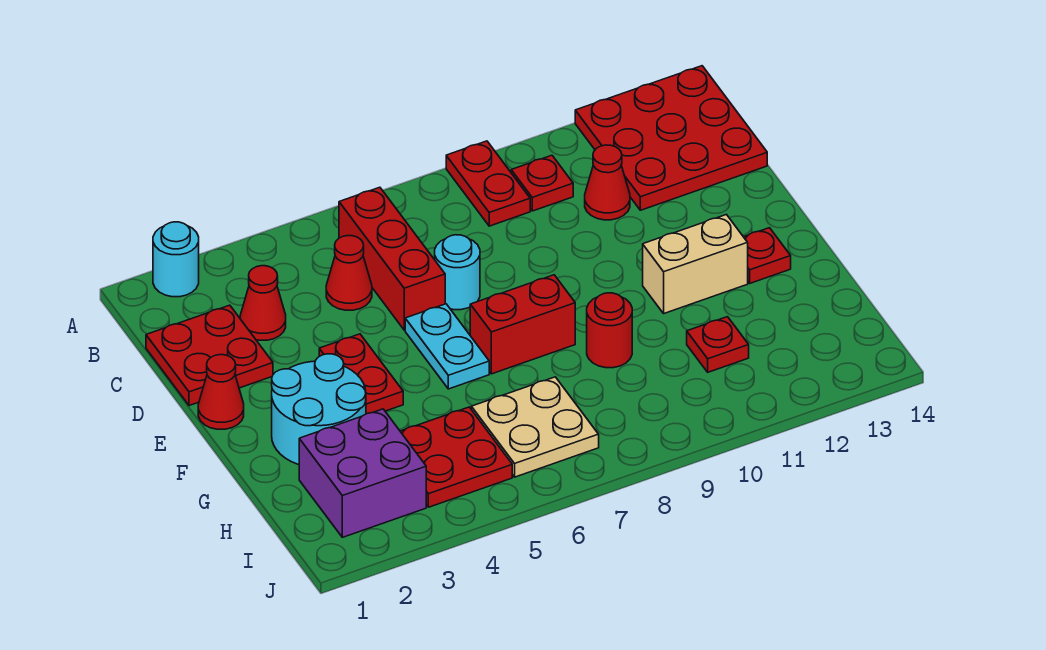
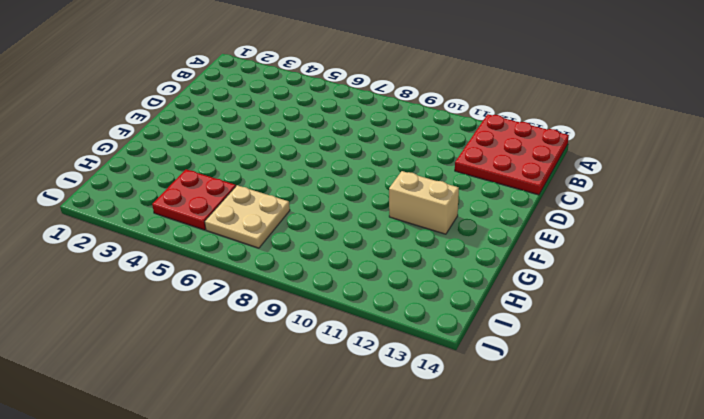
none -> cyan round brick A2 level 1
none -> red plate A9:B9 level 1
none -> red brick B6:D6 level 1

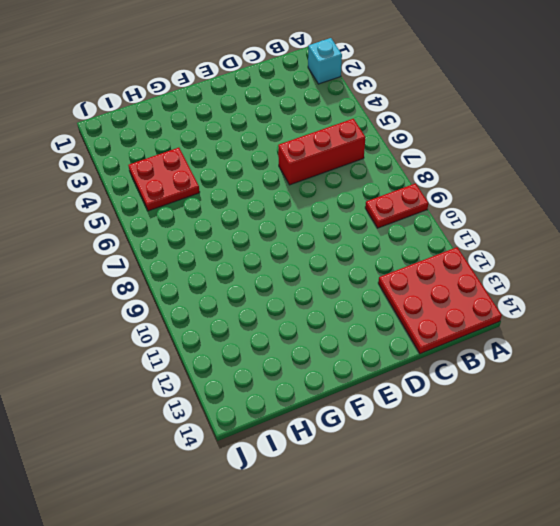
cyan brick A2 level 1 -> cyan round brick A2 level 1
none -> red plate B10 level 1
none -> red plate C1:D2 level 1
none -> red cone C3 level 1

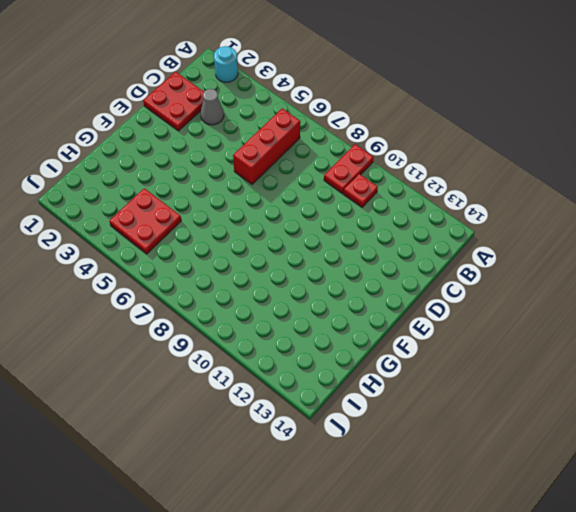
grey cone C3 level 1 -> red cone C3 level 1
none -> red plate A12:C14 level 1
none -> red cone C5 level 1
none -> red cone C11 level 1

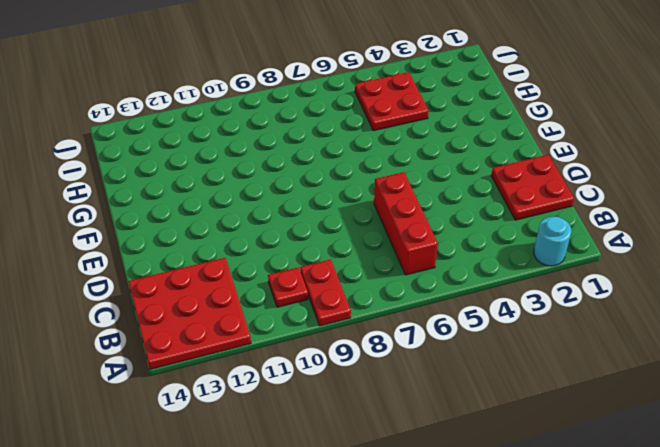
none -> red cone C3 level 1
none -> red cone C5 level 1
none -> red cone C11 level 1

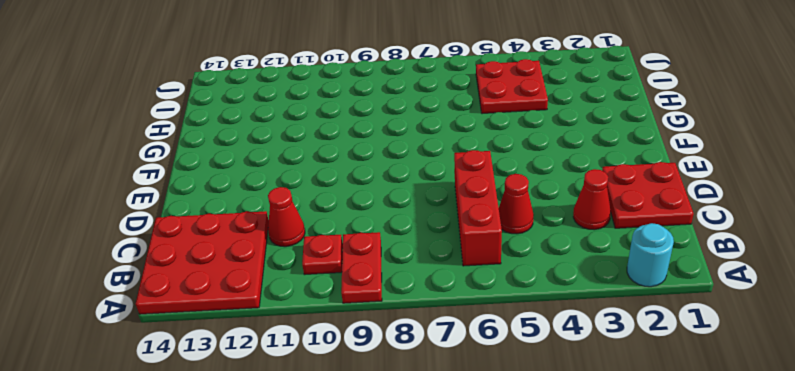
none -> cyan round brick D7 level 1
none -> red cone E1 level 1
none -> red plate E4:F4 level 1

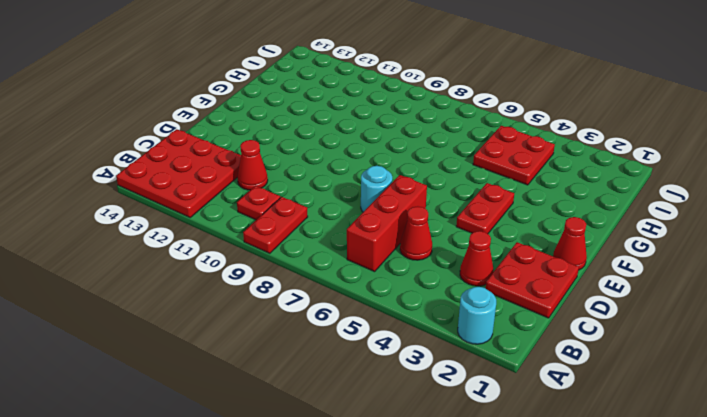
none -> cyan plate E6:F6 level 1
none -> cyan round brick F2:G3 level 1
none -> red brick F7:F8 level 1

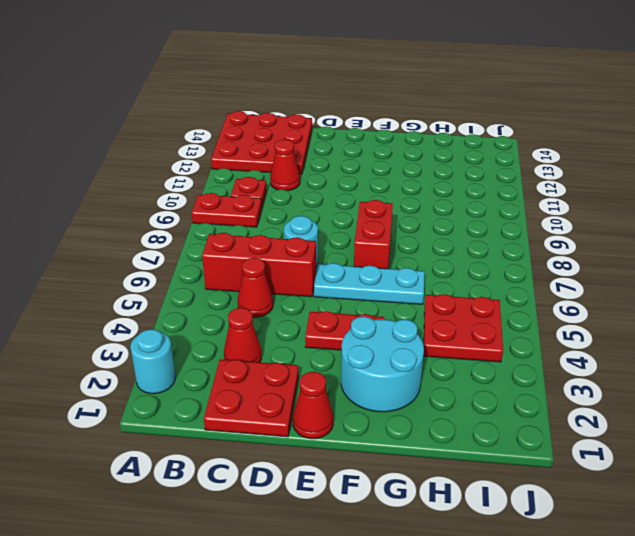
cyan plate E6:G6 level 1 -> cyan plate E6:F6 level 1
none -> tan brick F11:F12 level 1
none -> red plate F13 level 1
none -> red round brick G9 level 1

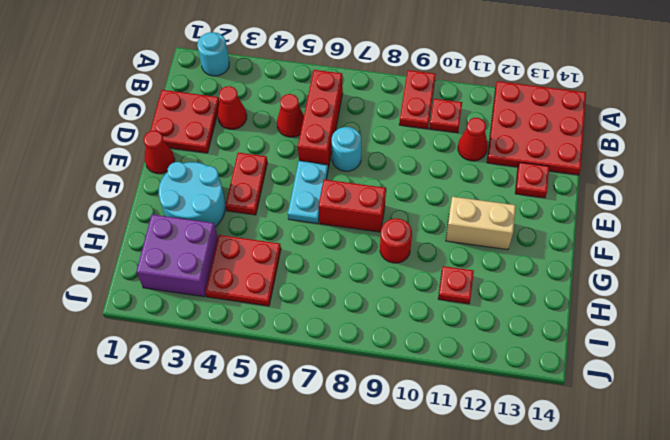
red plate D13 level 1 -> red plate F13 level 1
none -> tan plate H6:I7 level 1

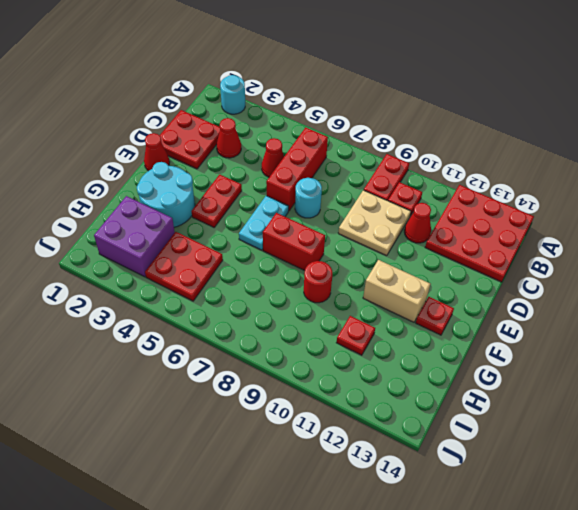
tan plate C9:D10 level 1 -> tan plate H6:I7 level 1

